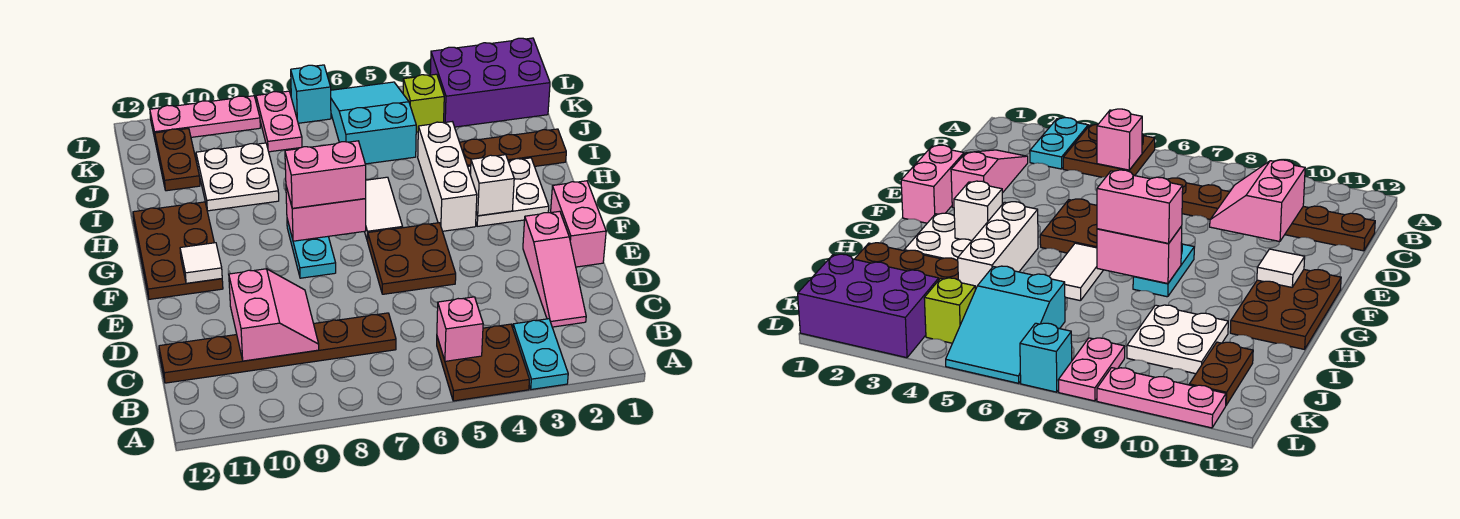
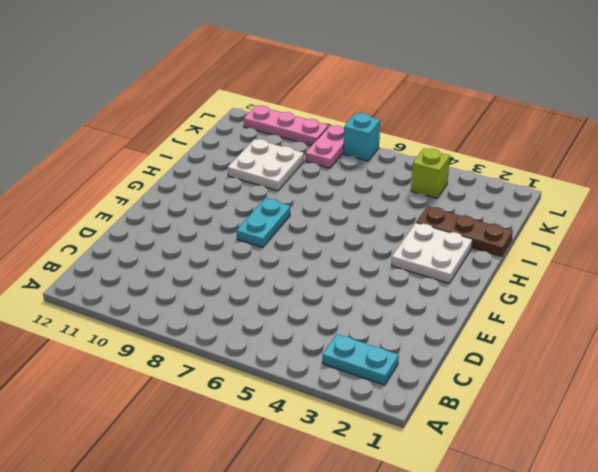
cyan plate B2:B3 level 1 -> cyan plate A3:B3 level 1
none -> brown plate A4:B5 level 1
none -> pink slope C2:E2 level 1 top E
none -> brown plate C7:C12 level 1

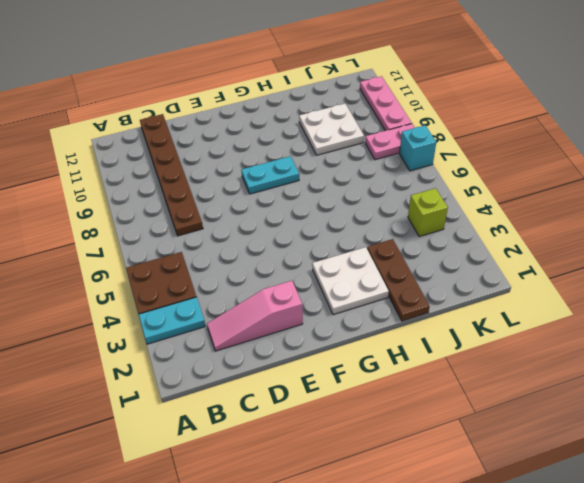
none -> pink brick E1:F1 level 1
none -> brown plate E5:F6 level 1
none -> brown plate F11:H12 level 1

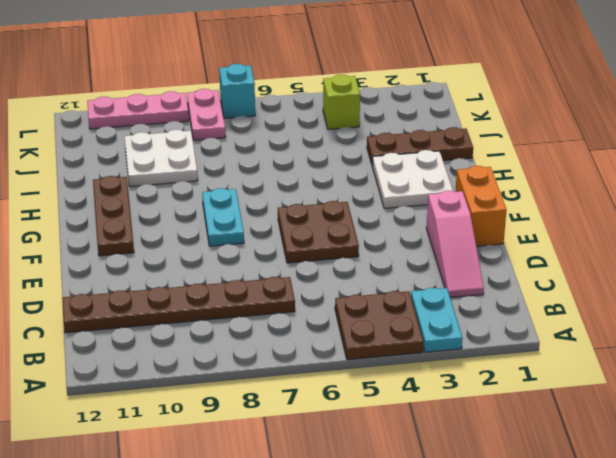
orange brick E1:F1 level 1 -> pink brick E1:F1 level 1
brown plate F11:H11 level 1 -> brown plate F11:H12 level 1
none -> white brick G4:I4 level 1
none -> white tile G6:H6 level 1
none -> cyan slope J5:L6 level 1 top J

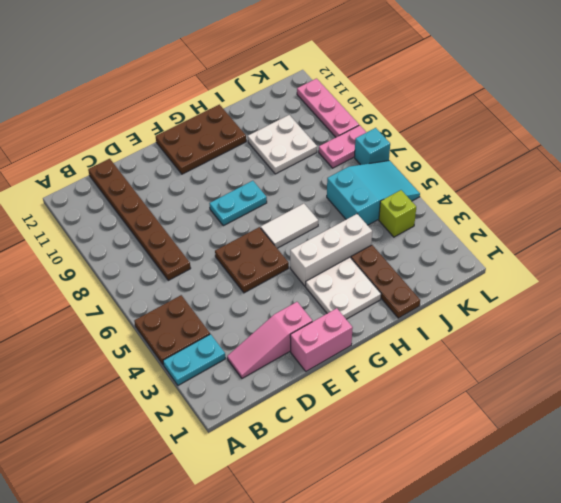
none -> brown plate J11:K11 level 1
none -> purple brick K1:L3 level 1
none -> pink brick B5 level 2

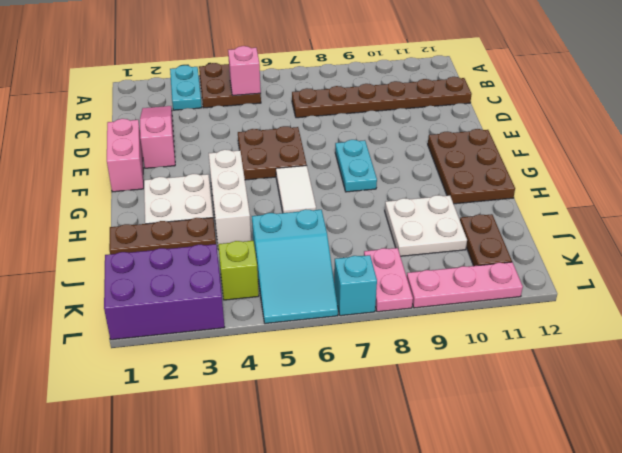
none -> pink slope C9:D10 level 2 top 10
none -> white tile F11 level 2
none -> white brick G3 level 2

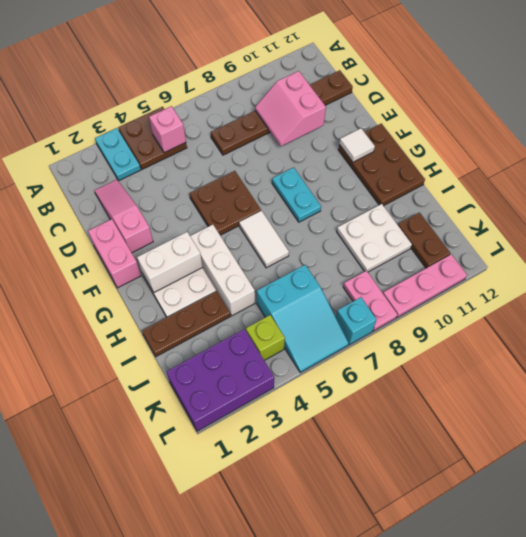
white brick G2:G3 level 2 -> white brick G3 level 2
none -> pink brick G7:G8 level 2
none -> pink brick G7:G8 level 3

